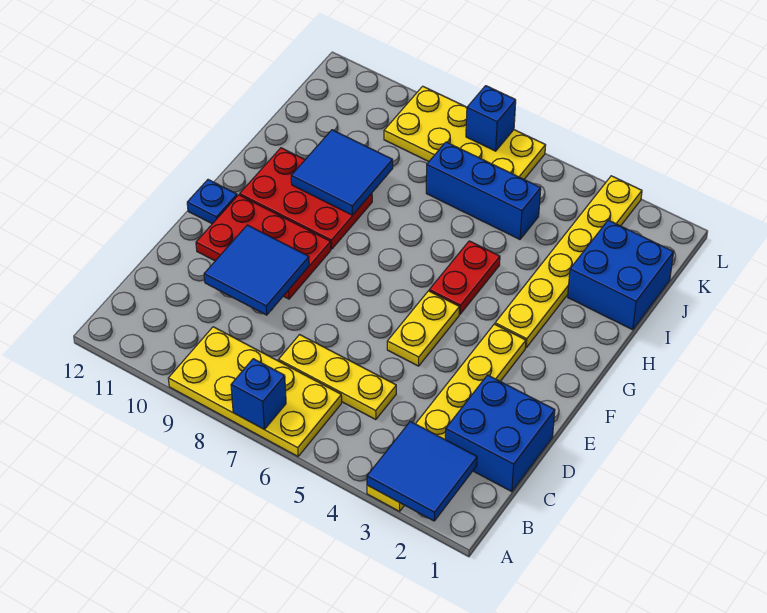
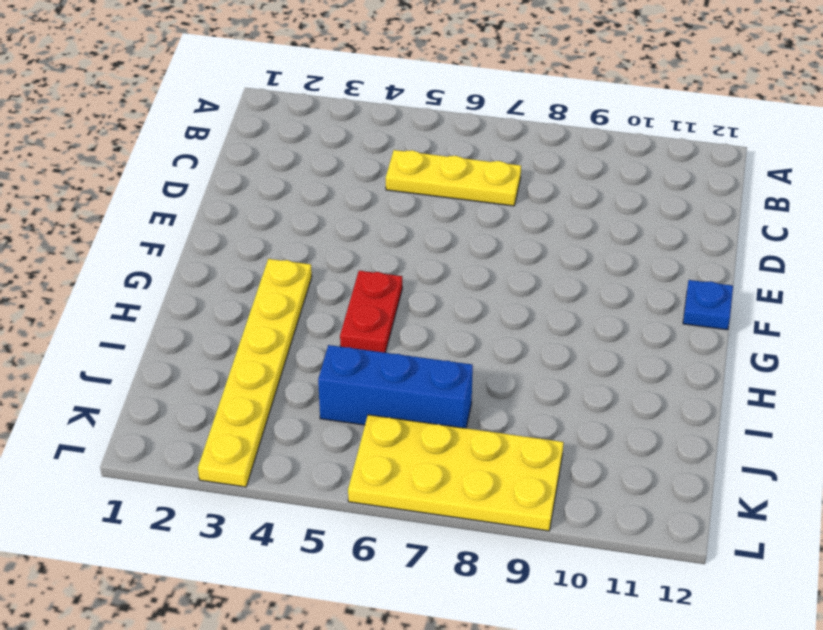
none -> yellow plate A3:F3 level 1
none -> yellow plate A6:B9 level 1
none -> blue brick C1:D2 level 1

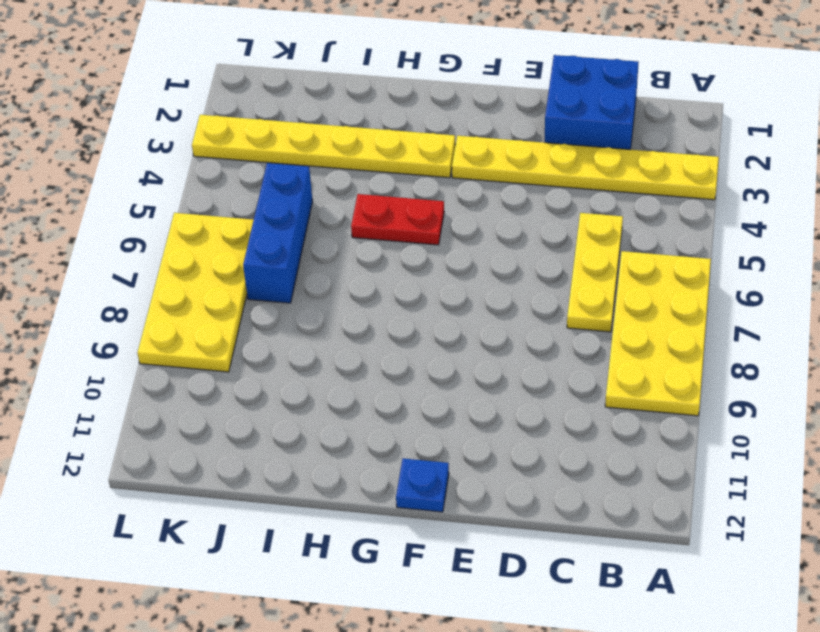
none -> yellow plate E5:F5 level 1
none -> red plate E9:F11 level 1
none -> red plate G9:H11 level 1

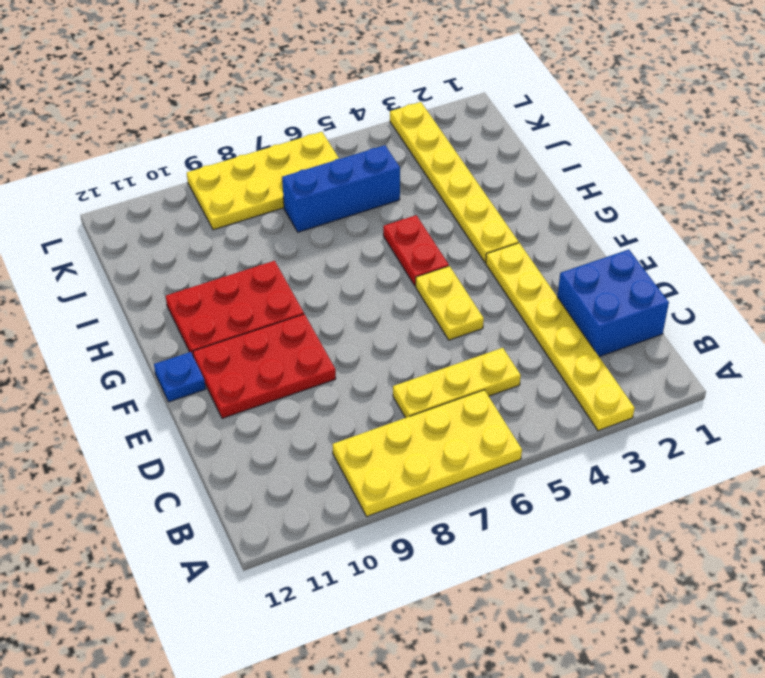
none -> blue brick I1:J2 level 1
none -> blue tile A2:B3 level 2
none -> blue brick A7 level 2

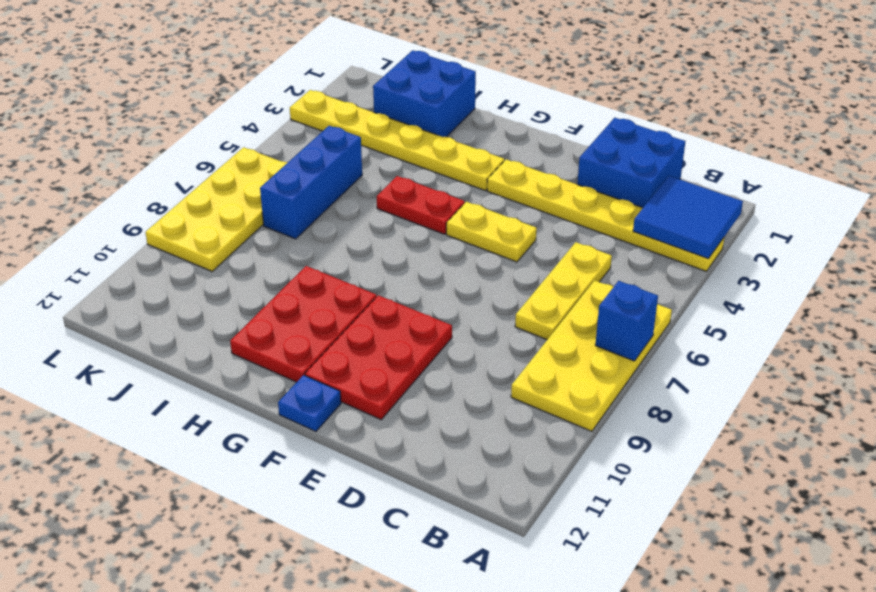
none -> blue tile D9:E10 level 2
none -> blue tile H9:I10 level 2
none -> blue brick L7 level 2

